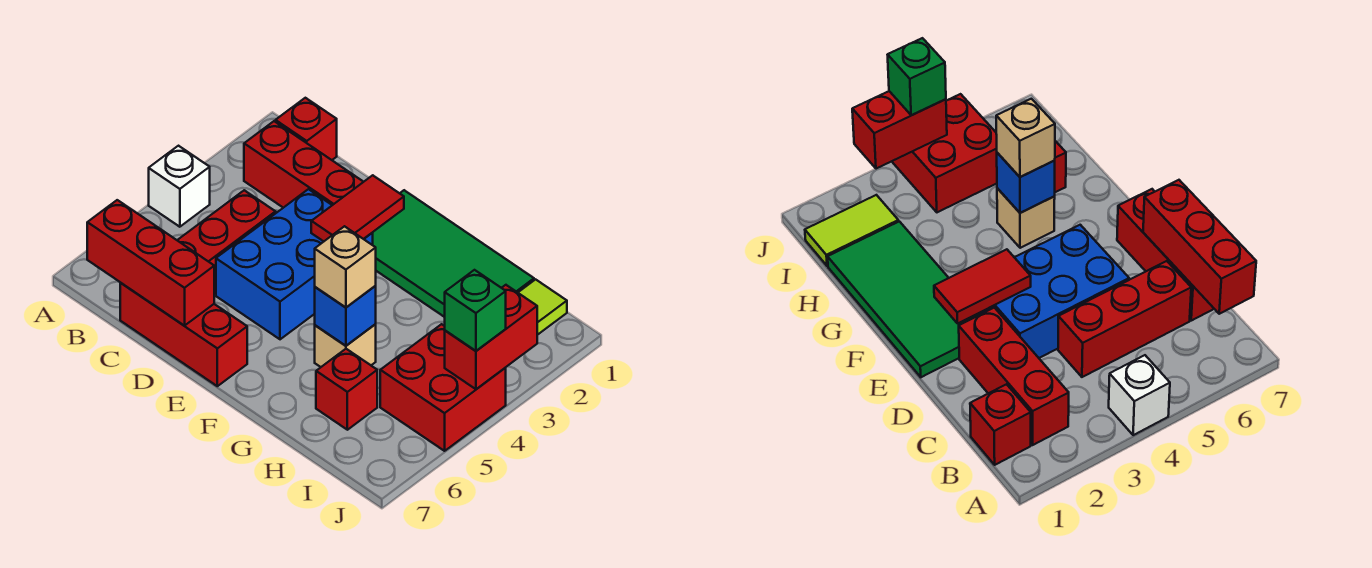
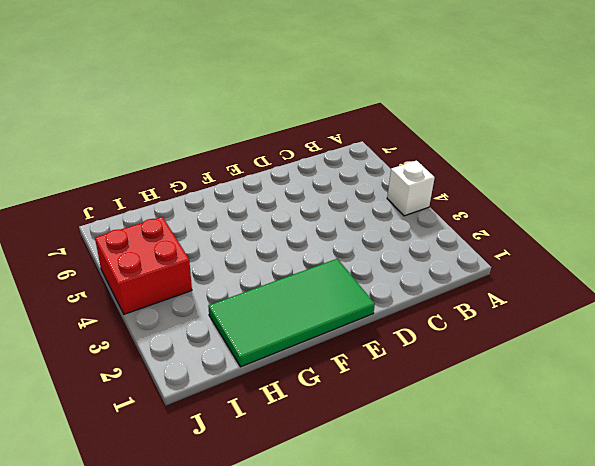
none -> red brick B1 level 1
none -> red brick B2:D2 level 1
none -> red brick C4:C6 level 1

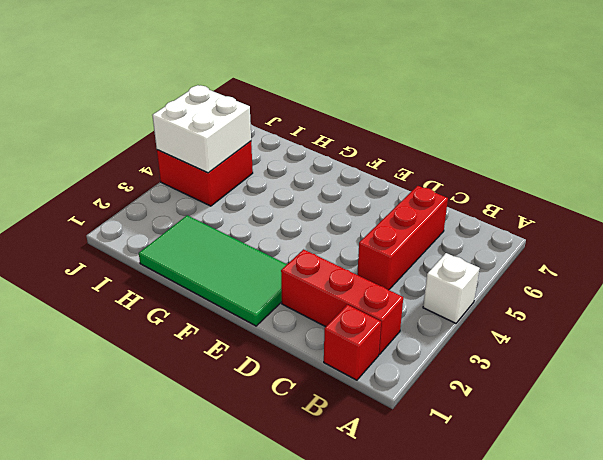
white brick I4:J5 level 2 -> red brick J3:J4 level 2
none -> red brick C7:E7 level 1
none -> blue brick D3:E5 level 1
none -> tan brick G5 level 1

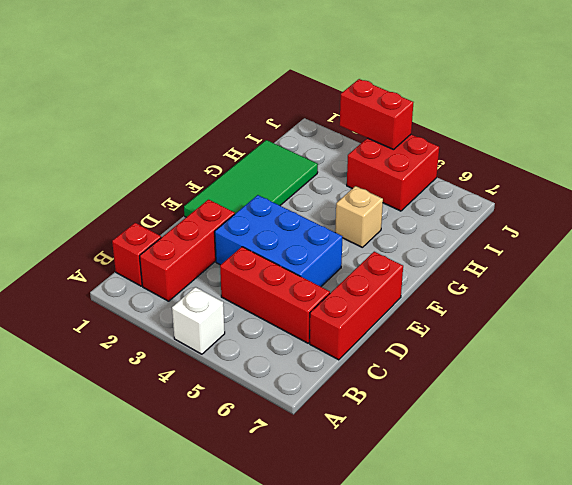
none -> red brick H6 level 1
none -> lime tile I1:I2 level 1
none -> red brick B7:D7 level 2

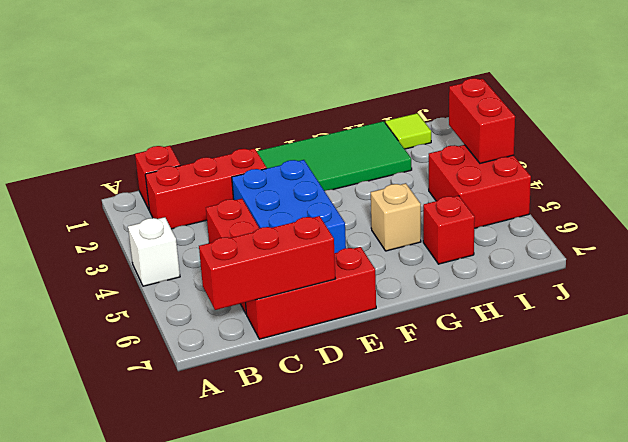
lime tile I1 level 1 -> lime tile I1:I2 level 1
none -> red tile E2:E3 level 2
none -> blue brick G5 level 2
none -> tan brick G5 level 3

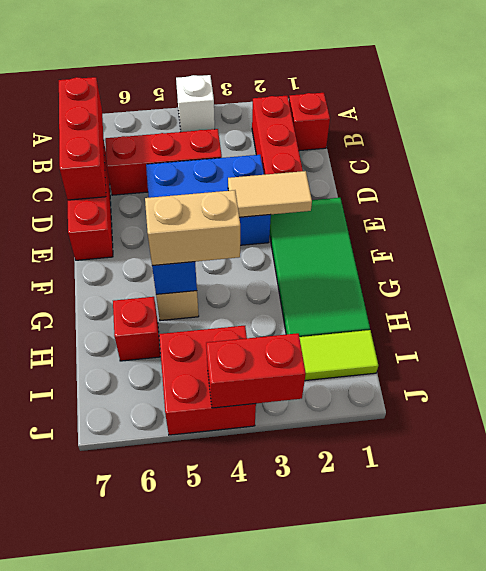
tan tile E2:E3 level 2 -> red tile E2:E3 level 2
tan brick G4:G5 level 3 -> tan brick G5 level 3
none -> green brick J4 level 3

